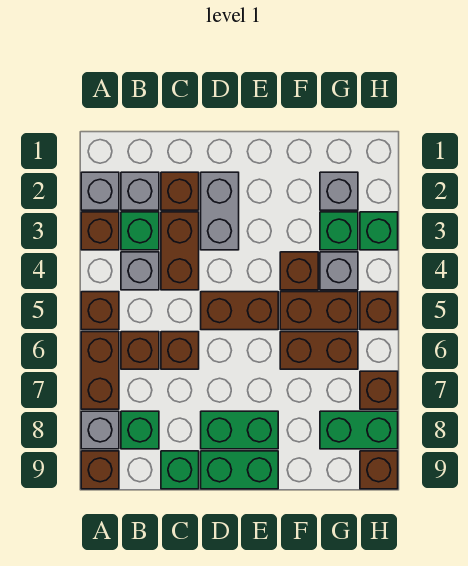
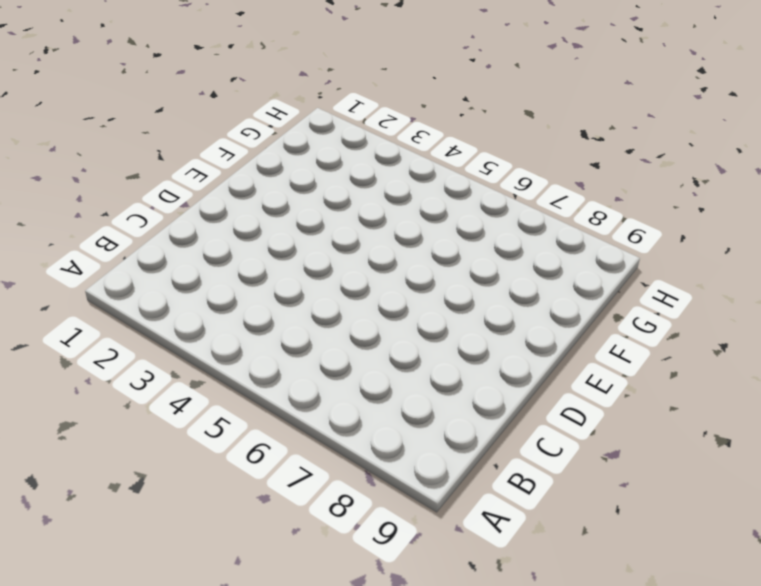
none -> grey brick A2 level 1
none -> brown brick A3 level 1
none -> brown brick A5 level 1
none -> brown brick A6:A7 level 1

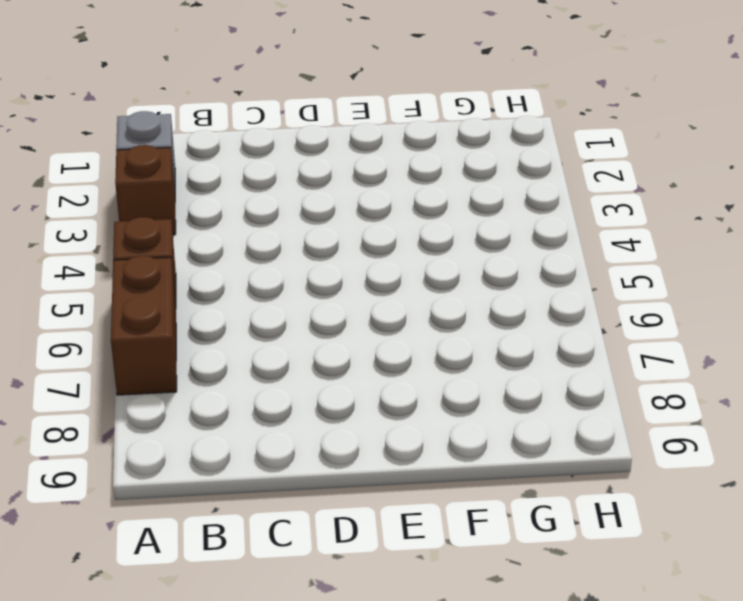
none -> grey brick A8 level 1
none -> brown brick A9 level 1
none -> grey brick B2 level 1
none -> green brick B3 level 1

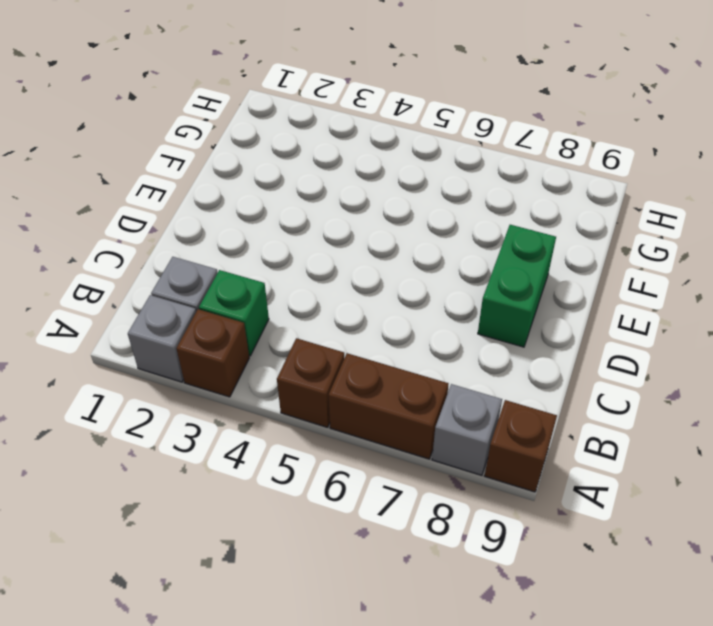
none -> grey brick B4 level 1
none -> brown brick B6 level 1
none -> green brick B8 level 1
none -> brown brick C2 level 1

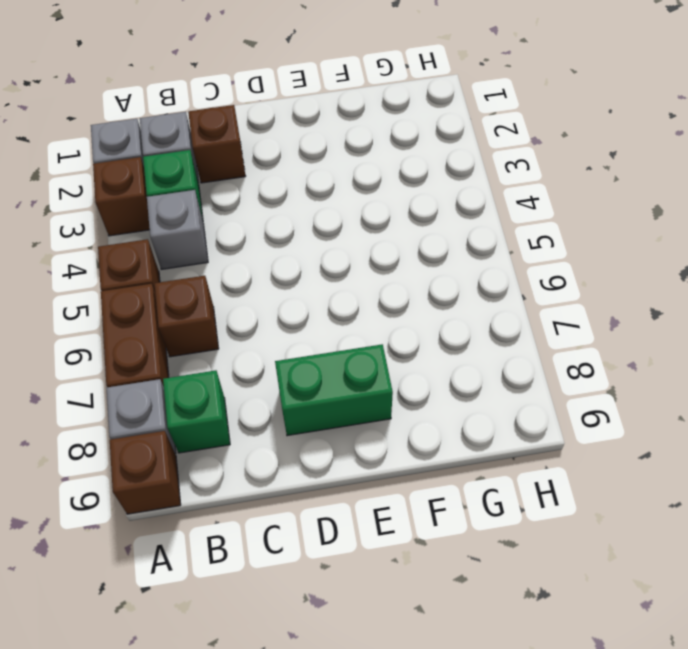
none -> brown brick C3:C4 level 1
none -> brown brick C6 level 1
none -> green brick C9 level 1
none -> grey brick D2:D3 level 1

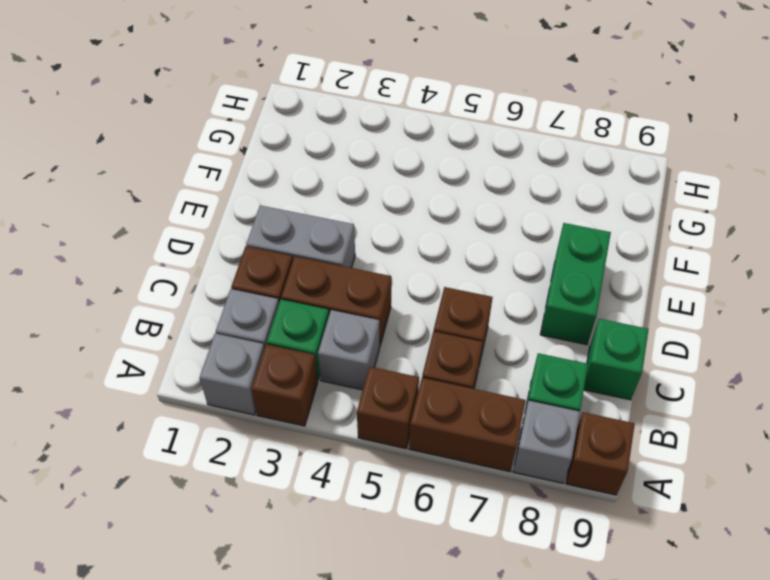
none -> brown brick D5:E5 level 1
none -> green brick D9:E9 level 1
none -> brown brick F4 level 1
none -> brown brick F5:G5 level 1

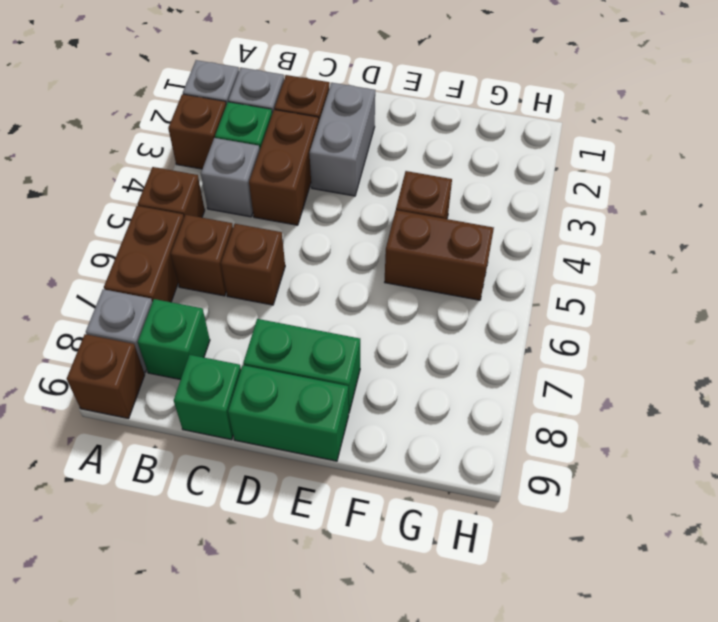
none -> brown brick D5:E5 level 1
none -> brown brick F6:G6 level 1
none -> grey brick G2 level 1
none -> green brick G3 level 1

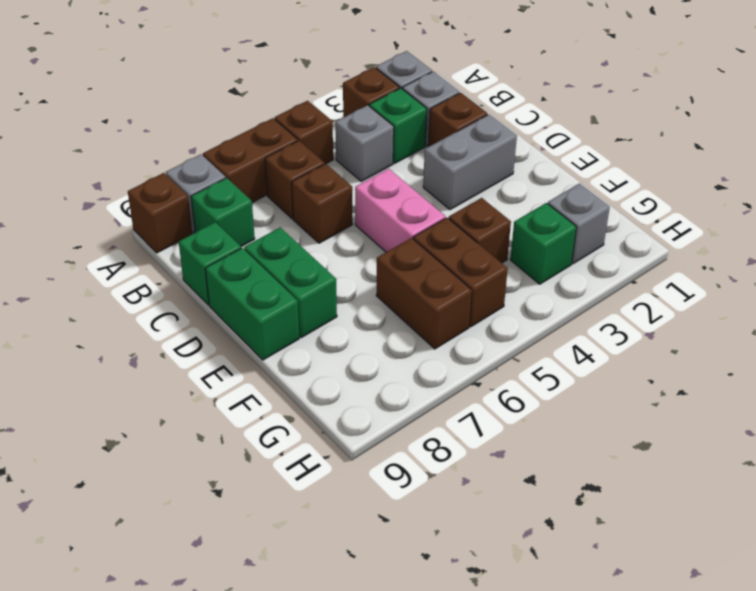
pink brick D5:E5 level 1 -> brown brick D5:E5 level 1
none -> brown brick C3:C4 level 1
none -> grey brick G4 level 1
none -> green brick G8:H8 level 1
none -> green brick H3 level 1

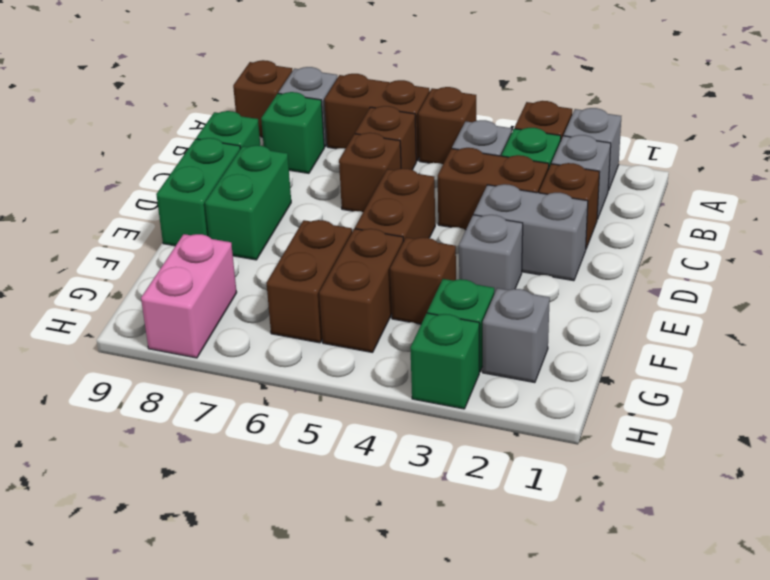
grey brick E3 level 1 -> grey brick G4 level 1
pink brick G8:H8 level 1 -> green brick G8:H8 level 1
none -> brown brick H5 level 1
none -> brown brick H7 level 1
none -> brown brick H9 level 1

